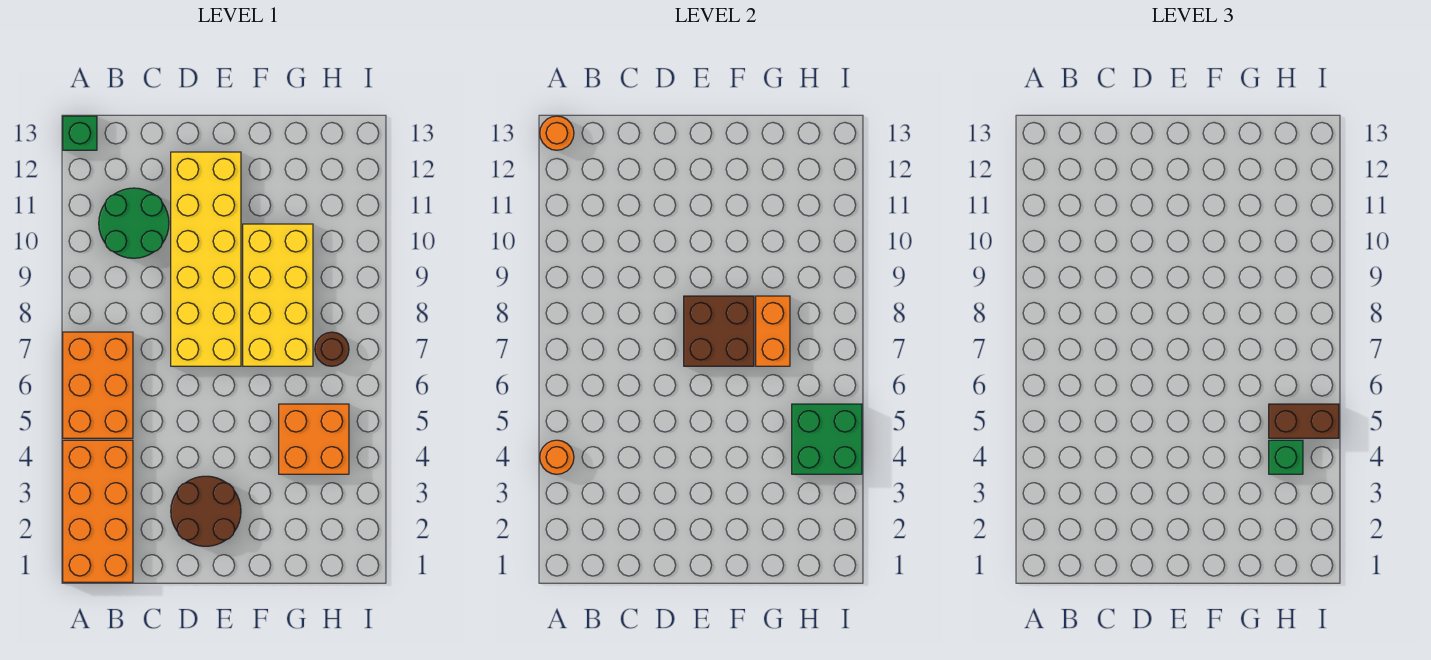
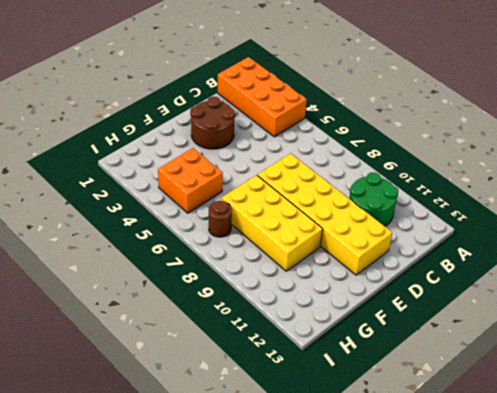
none -> orange brick A5:B7 level 1
none -> green brick A13 level 1
none -> orange round brick A4 level 2

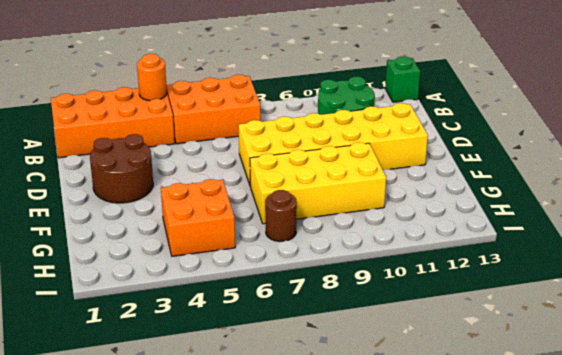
none -> orange round brick A13 level 2
none -> brown brick E7:F8 level 2
none -> orange brick G7:G8 level 2

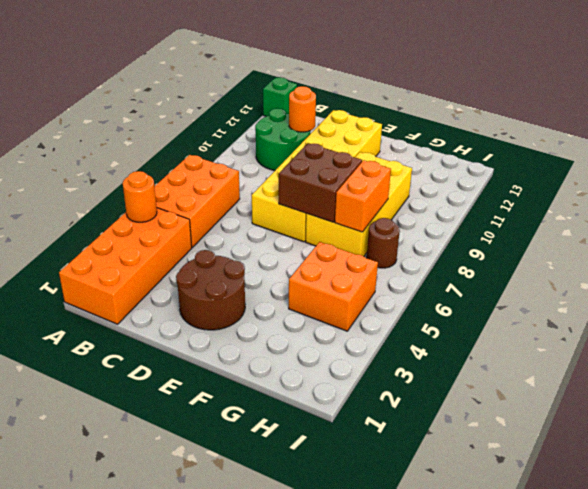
orange round brick C11 level 2 -> orange round brick A13 level 2
none -> green brick H4:I5 level 2
none -> green brick H4 level 3
none -> brown brick H5:I5 level 3

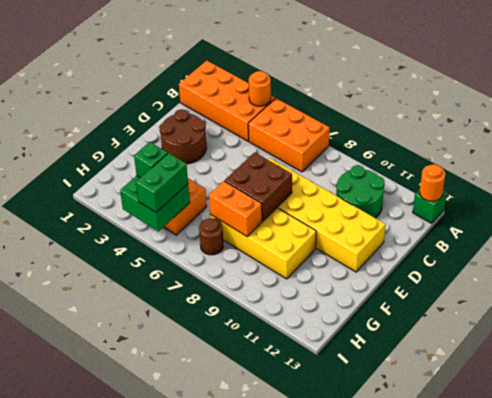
green brick H5:I5 level 3 -> brown brick H5:I5 level 3

